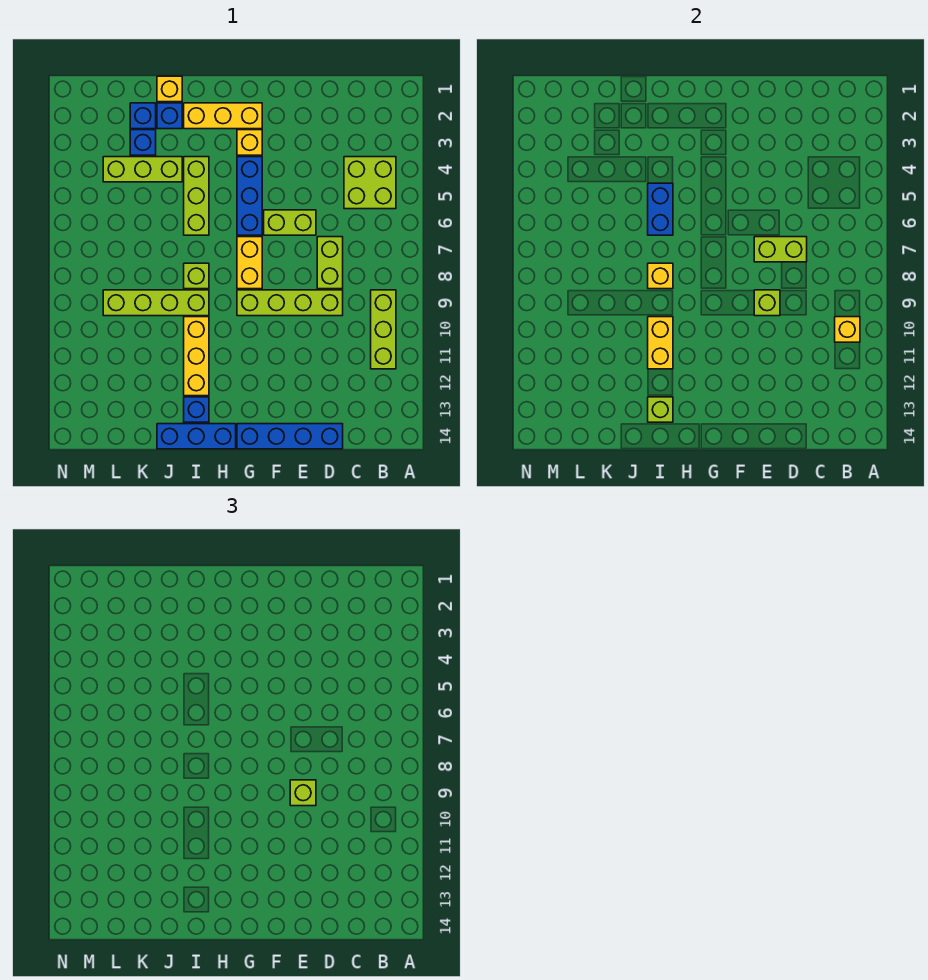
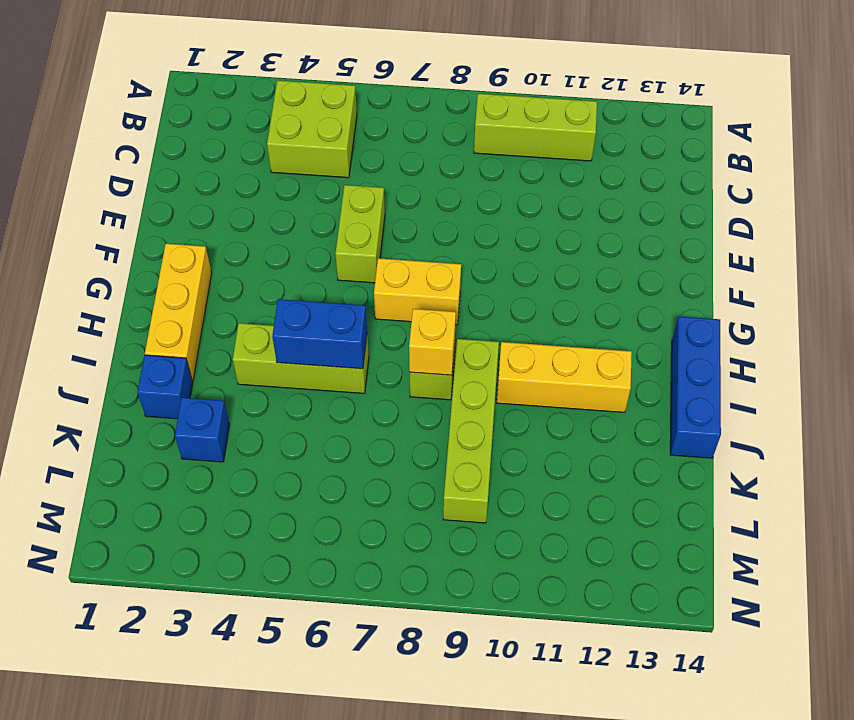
none -> lime brick D7:D8 level 1
none -> lime brick D9:G9 level 1
none -> blue brick D14:G14 level 1

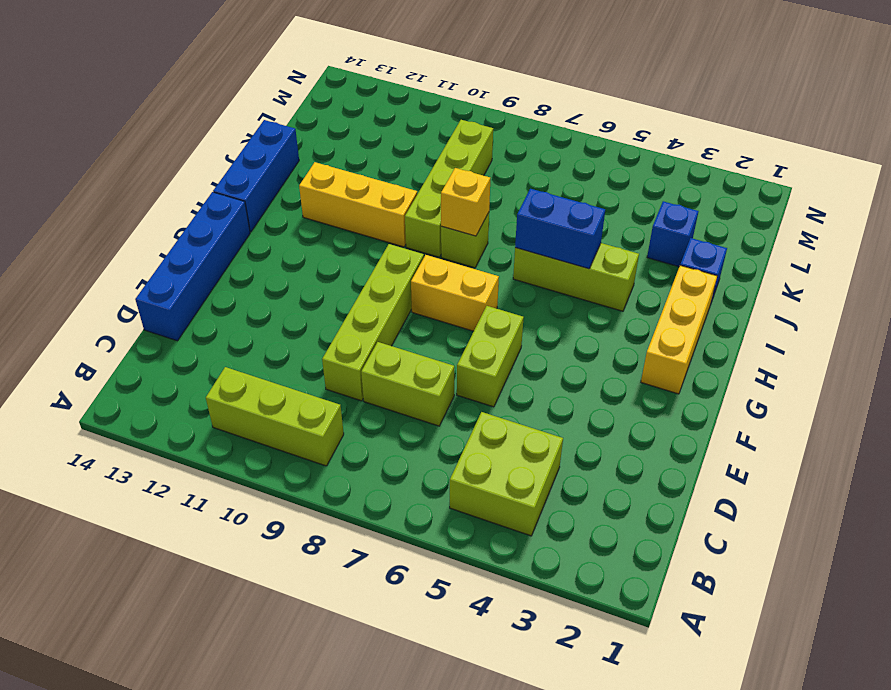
none -> yellow brick G3 level 1
none -> blue brick G4:G6 level 1
none -> blue brick I13 level 1

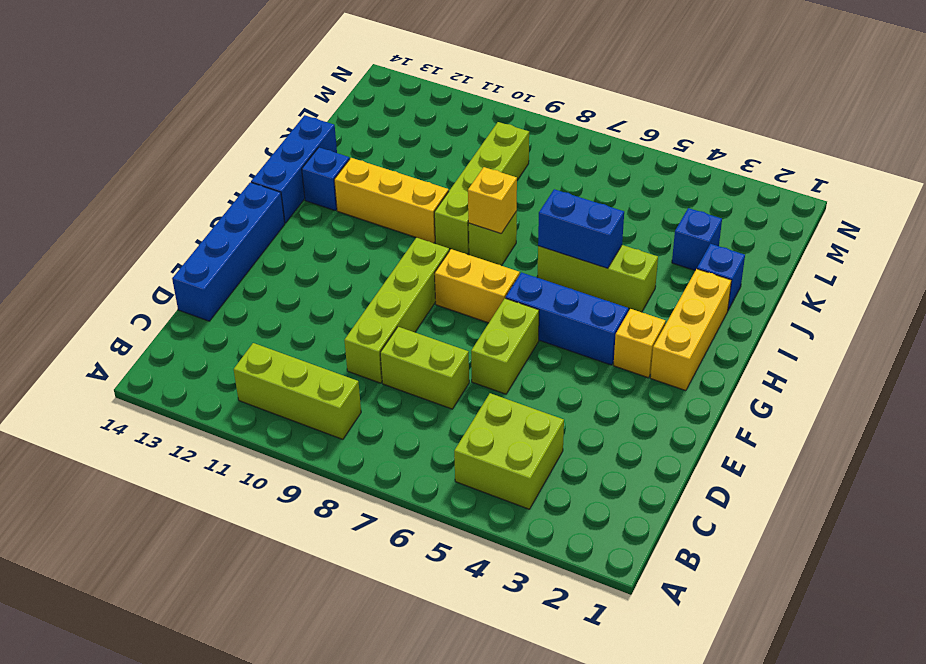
none -> yellow brick J1 level 1
none -> lime brick J4:L4 level 1
none -> blue brick K2 level 1

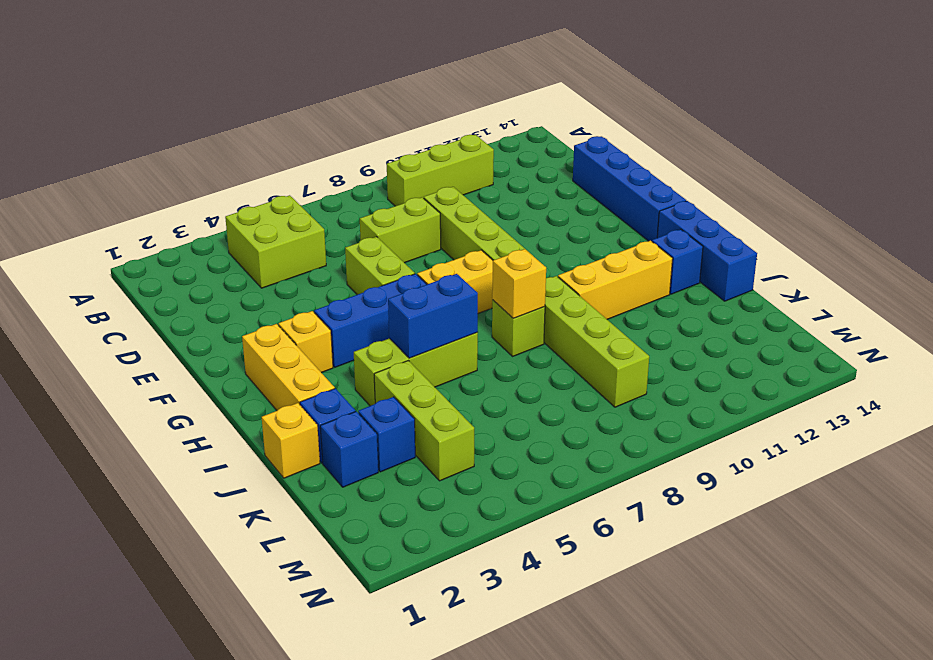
none -> yellow brick B10 level 2
none -> lime brick D7:E7 level 2
none -> lime brick E9 level 2

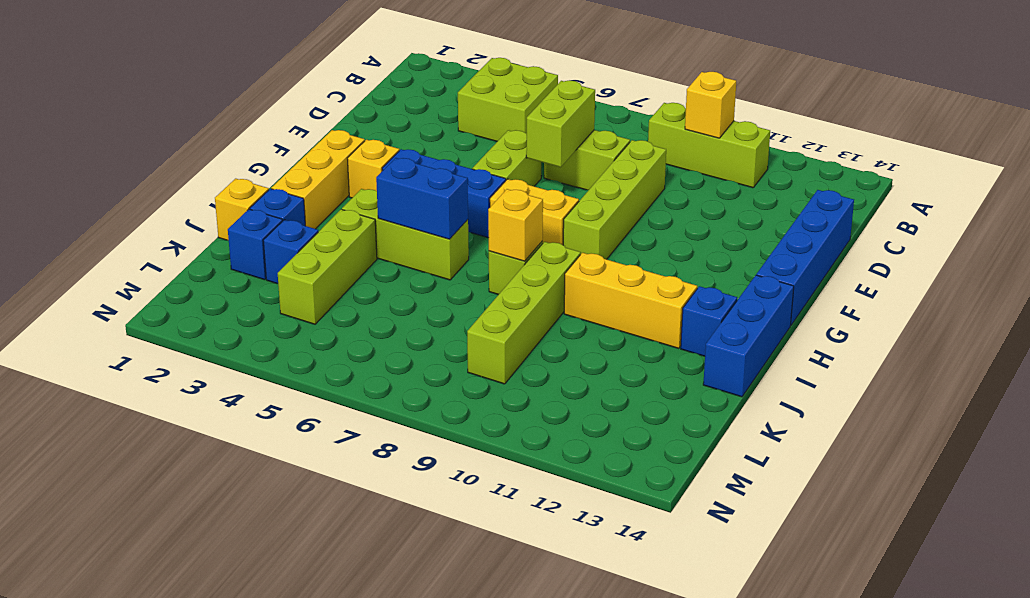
none -> lime brick E9 level 2
none -> yellow brick I10:I11 level 2
none -> lime brick I13 level 2

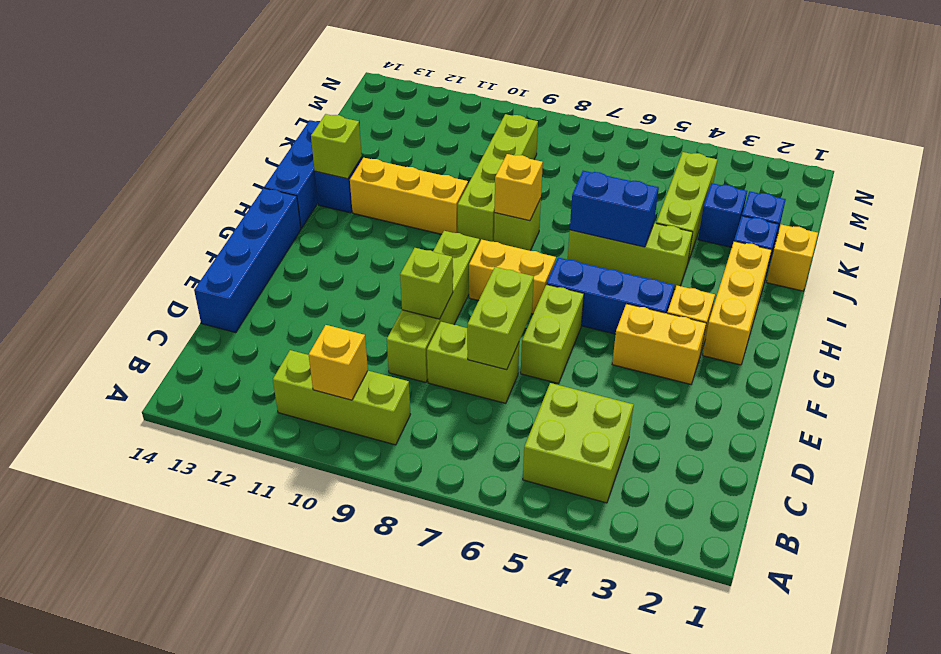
yellow brick F3:F4 level 1 -> yellow brick I10:I11 level 2
none -> lime brick E9 level 3

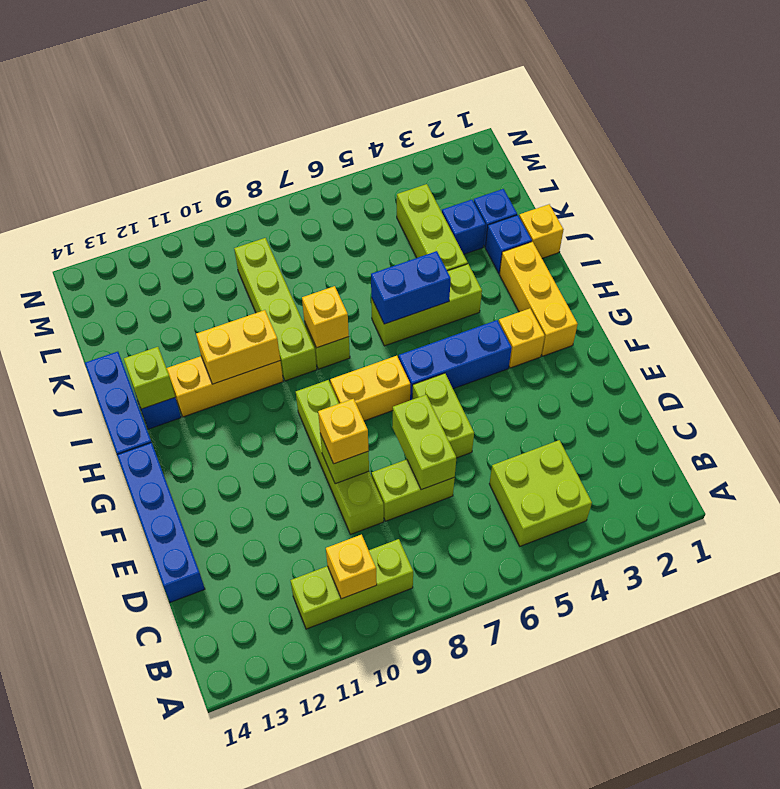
yellow brick E9 level 3 -> lime brick E9 level 3

